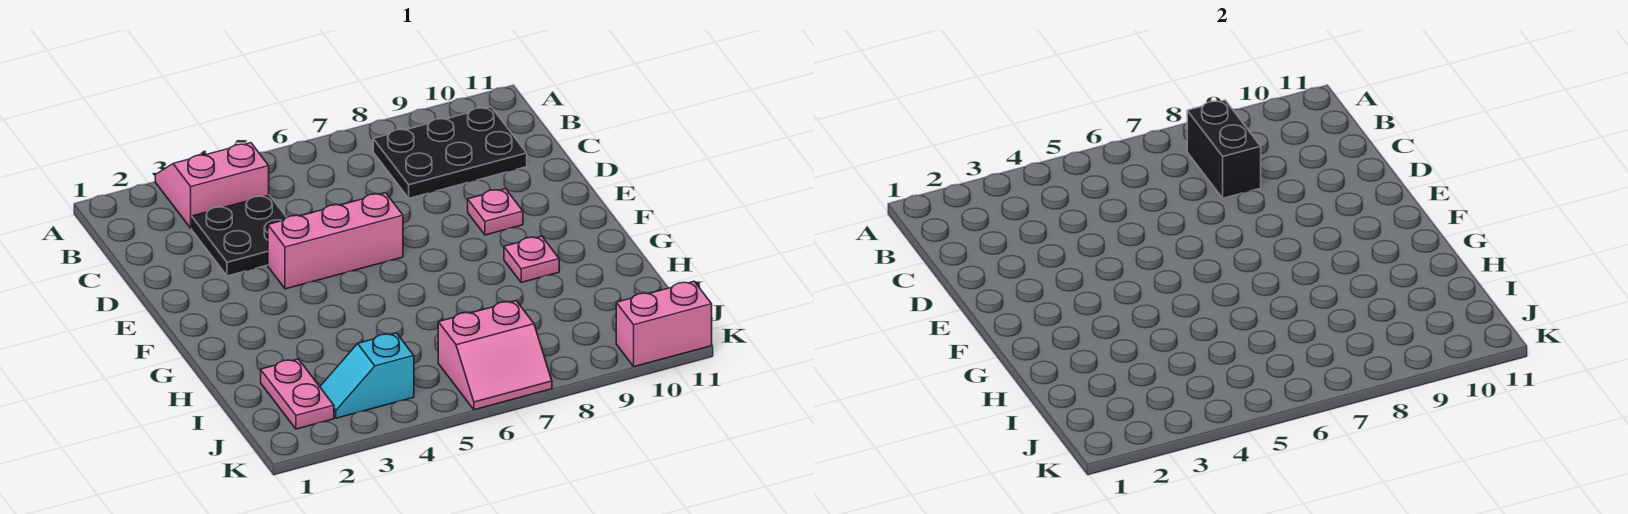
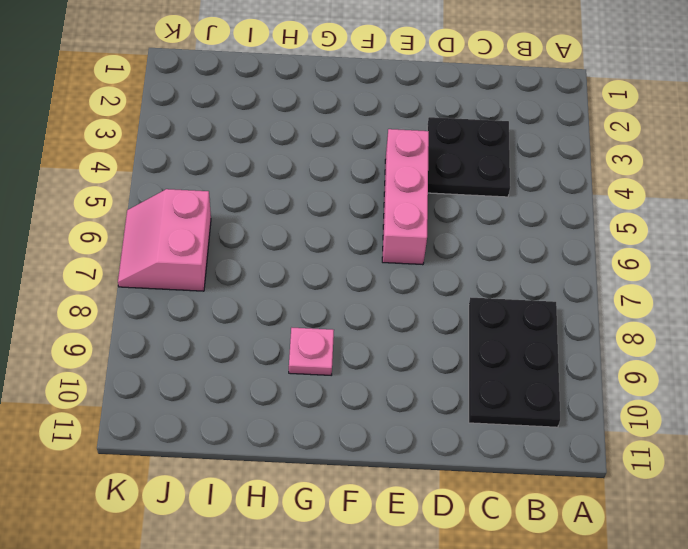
none -> pink slope A3:B4 level 1 top B
none -> pink plate E9 level 1

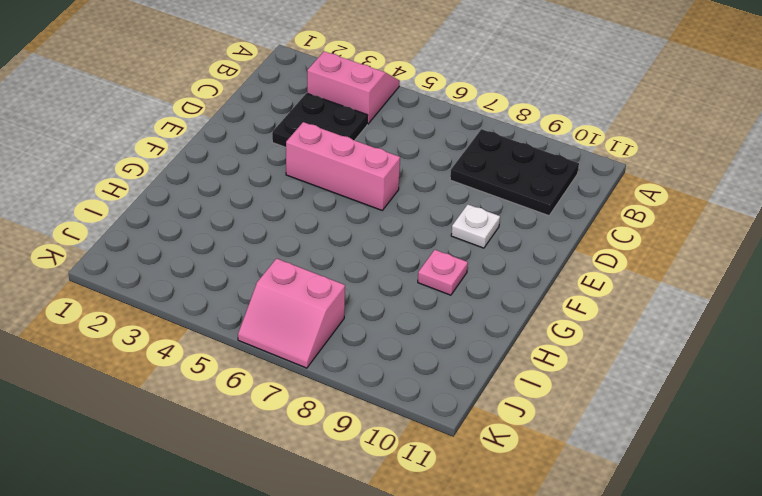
white plate E9 level 1 -> pink plate E9 level 1
none -> pink plate I2:J2 level 1
none -> cyan slope J3:J4 level 1 top 4

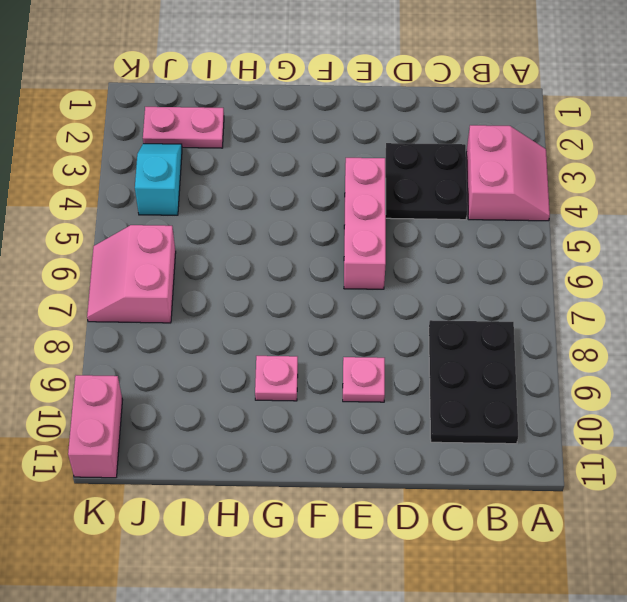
none -> black brick B8:C8 level 2

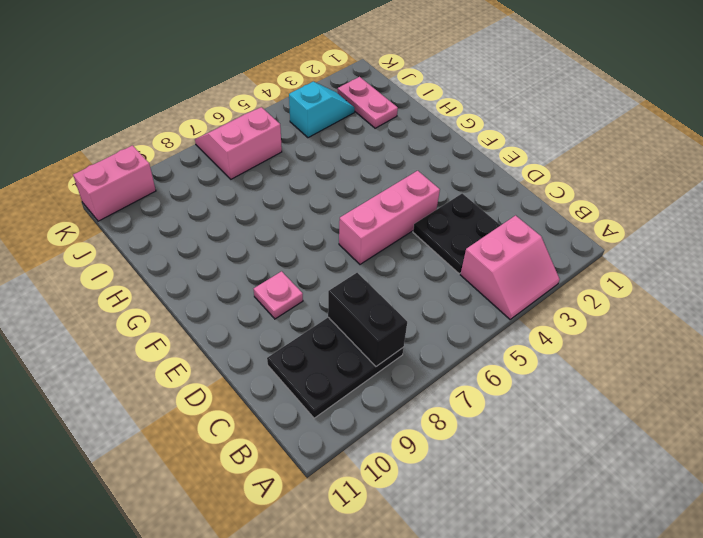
none -> pink plate G9 level 1

